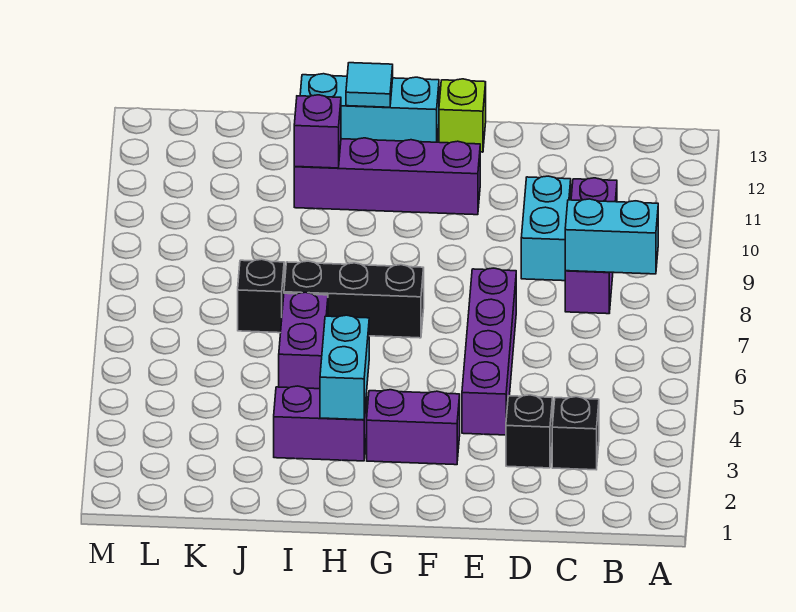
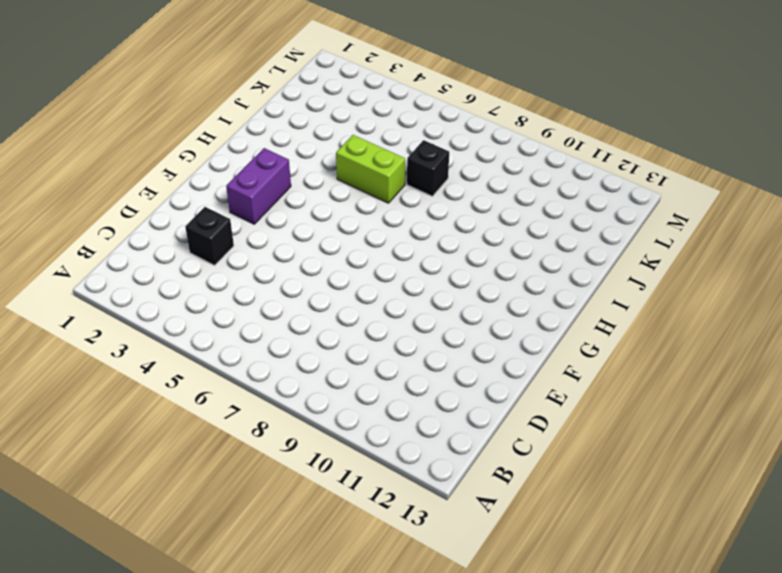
lime brick I5:I6 level 1 -> purple brick I5:I6 level 1
none -> black brick C3 level 1
none -> purple brick C8:C10 level 1
none -> cyan brick D9:D10 level 1

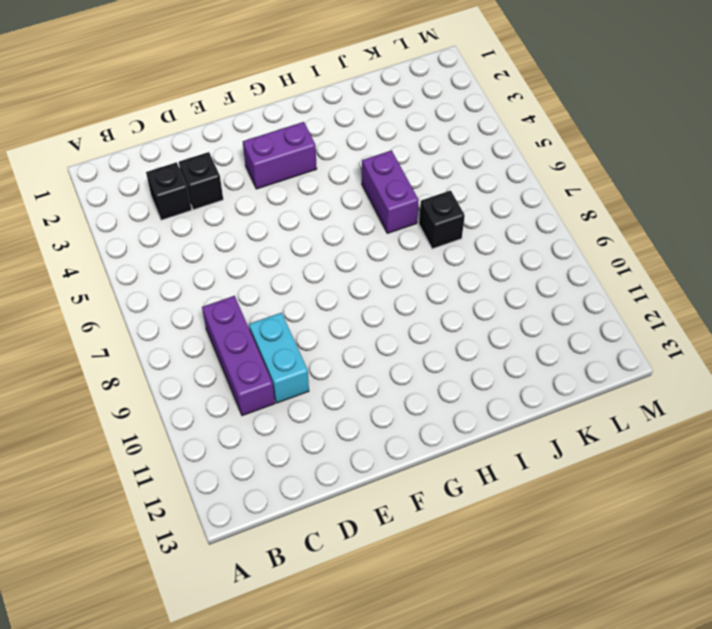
none -> purple brick E4:E7 level 1
none -> purple brick F11:I11 level 1
none -> lime brick F13 level 1

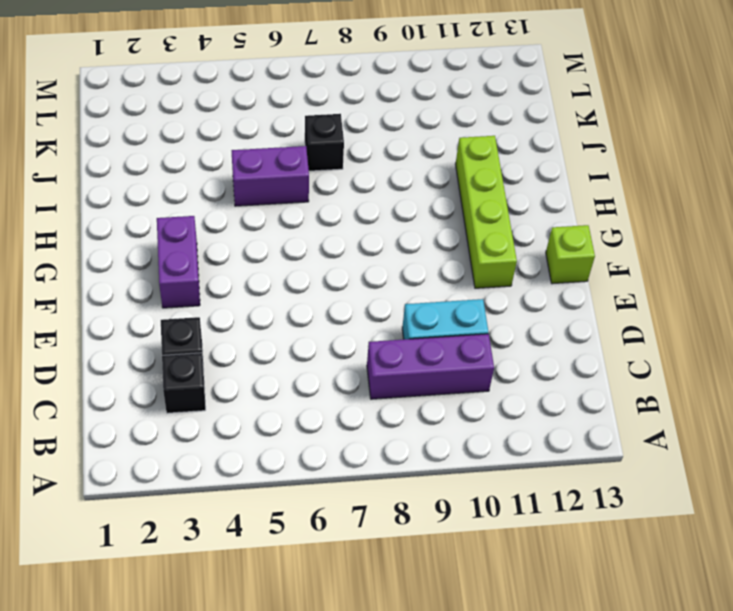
lime brick F11:I11 level 1 -> purple brick F11:I11 level 1
none -> purple brick E4:E7 level 1
none -> black brick G7:I7 level 1
none -> cyan brick G13:I13 level 1

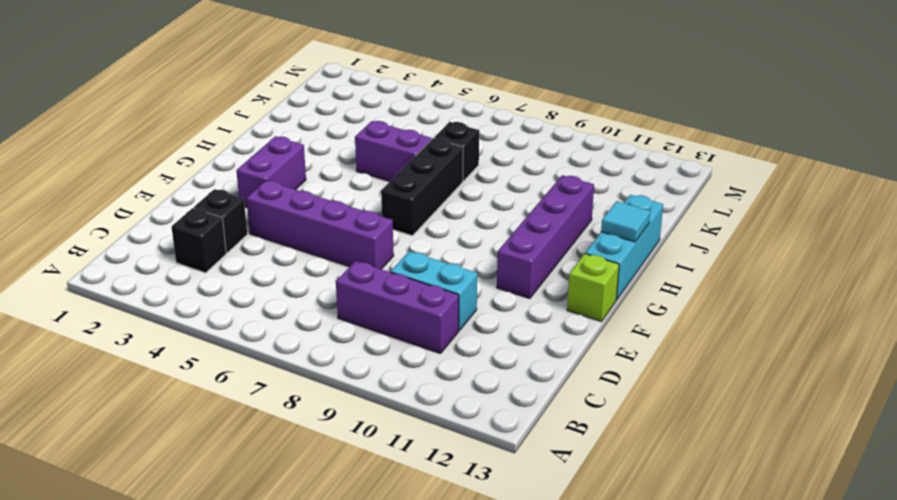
none -> purple brick H3:I3 level 1
none -> cyan brick B8:C8 level 2
none -> cyan brick H3:H4 level 2

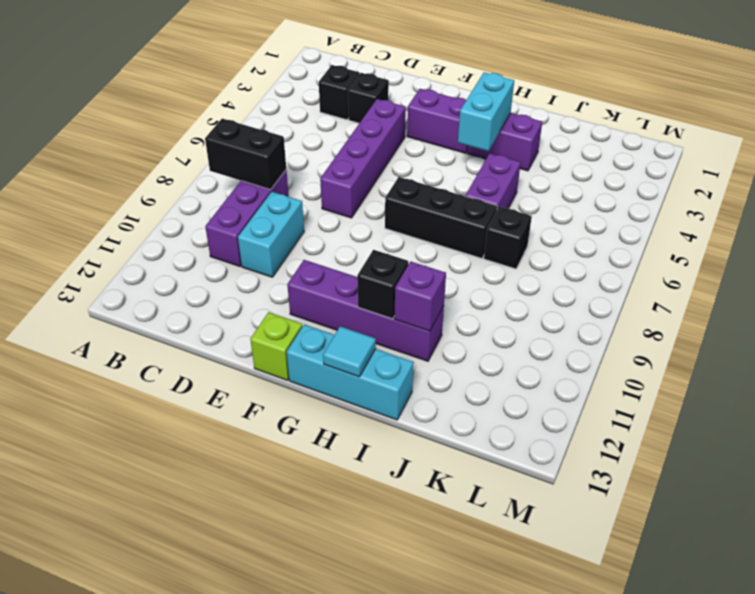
black brick B8:C8 level 2 -> cyan brick B8:C8 level 2
black brick H11 level 2 -> none

